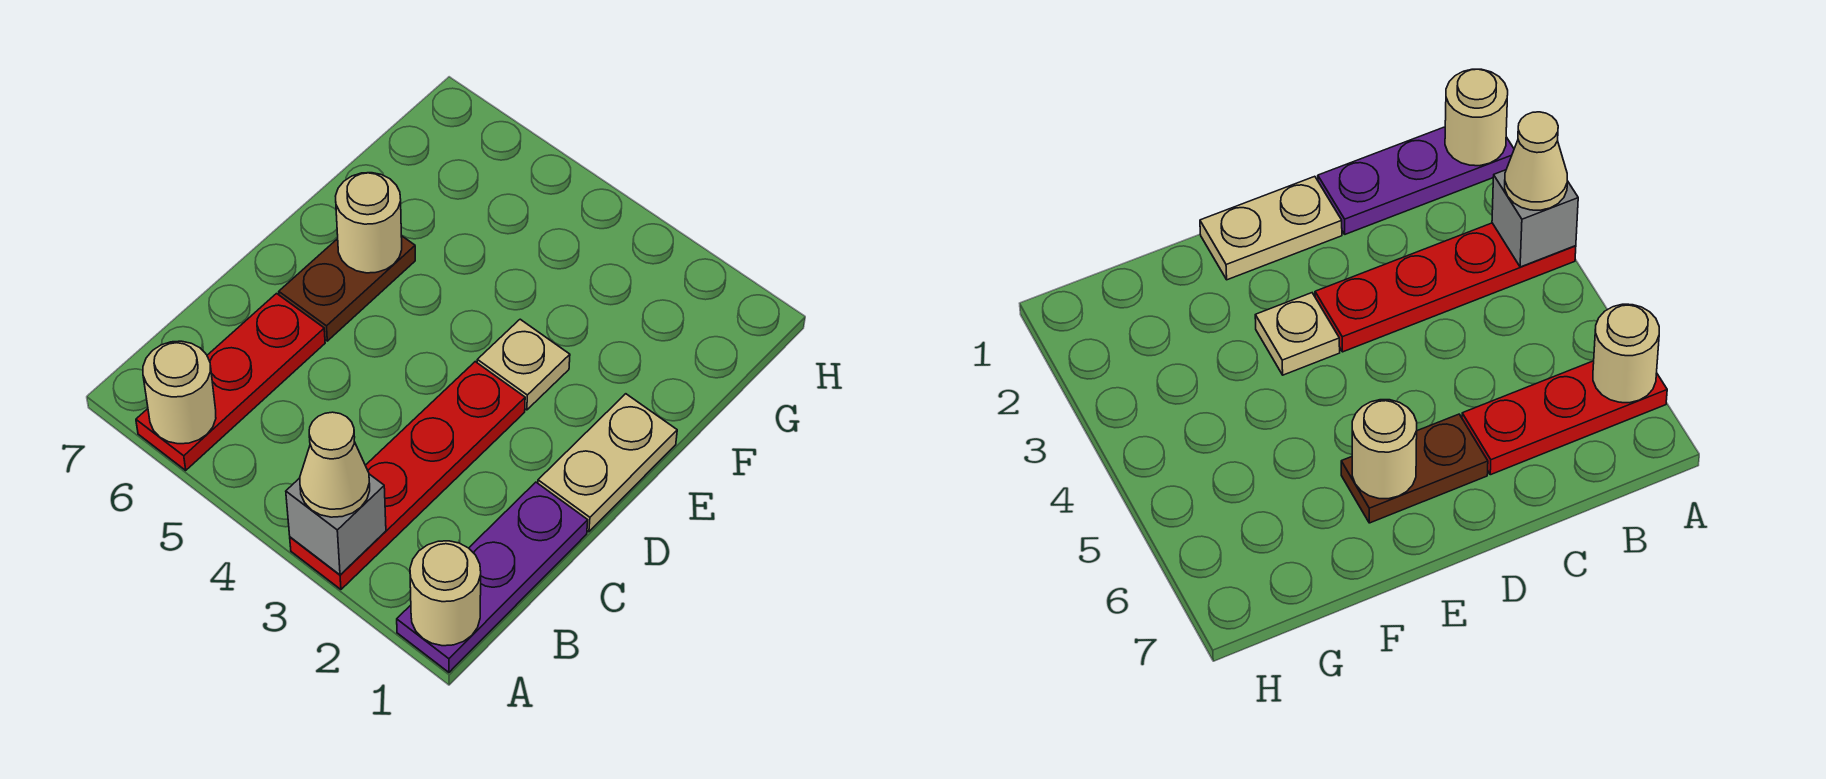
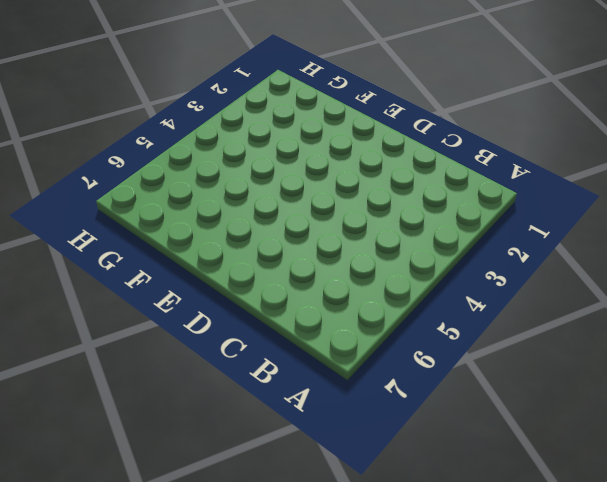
none -> purple plate A1:C1 level 1
none -> red plate A3:D3 level 1

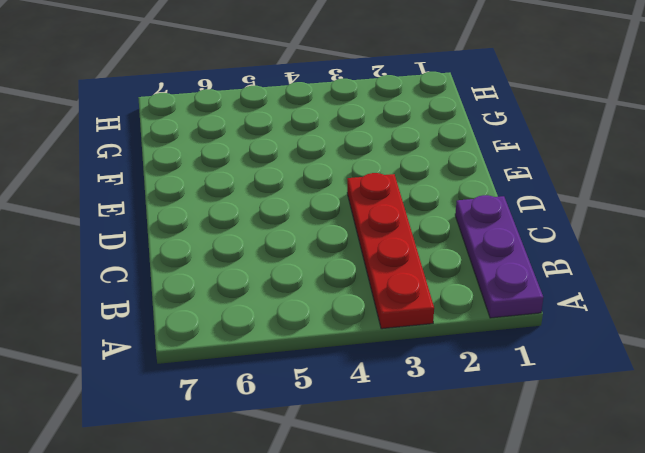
none -> red plate A6:C6 level 1
none -> tan plate D1:E1 level 1

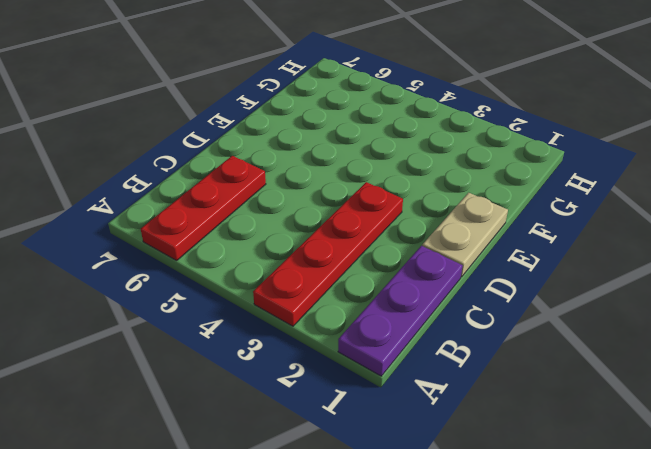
none -> brown plate D6:E6 level 1
none -> tan plate E3 level 1

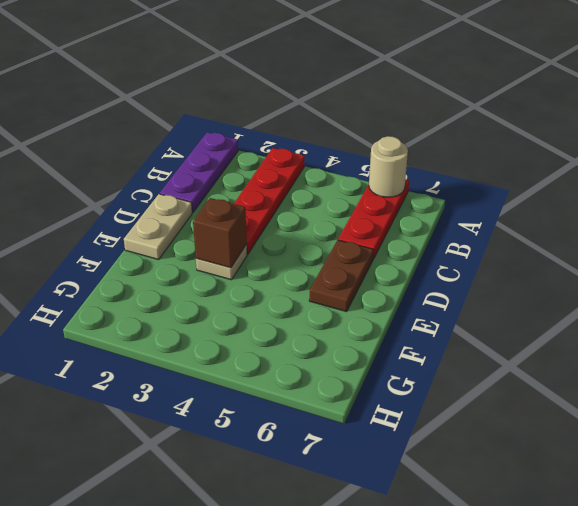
brown brick E3 level 2 -> none
none -> tan round brick A1 level 2
none -> grey brick A3 level 2

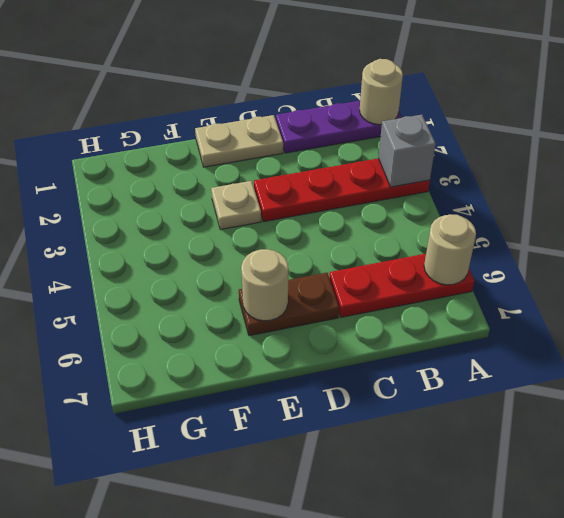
none -> tan cone A3 level 3

